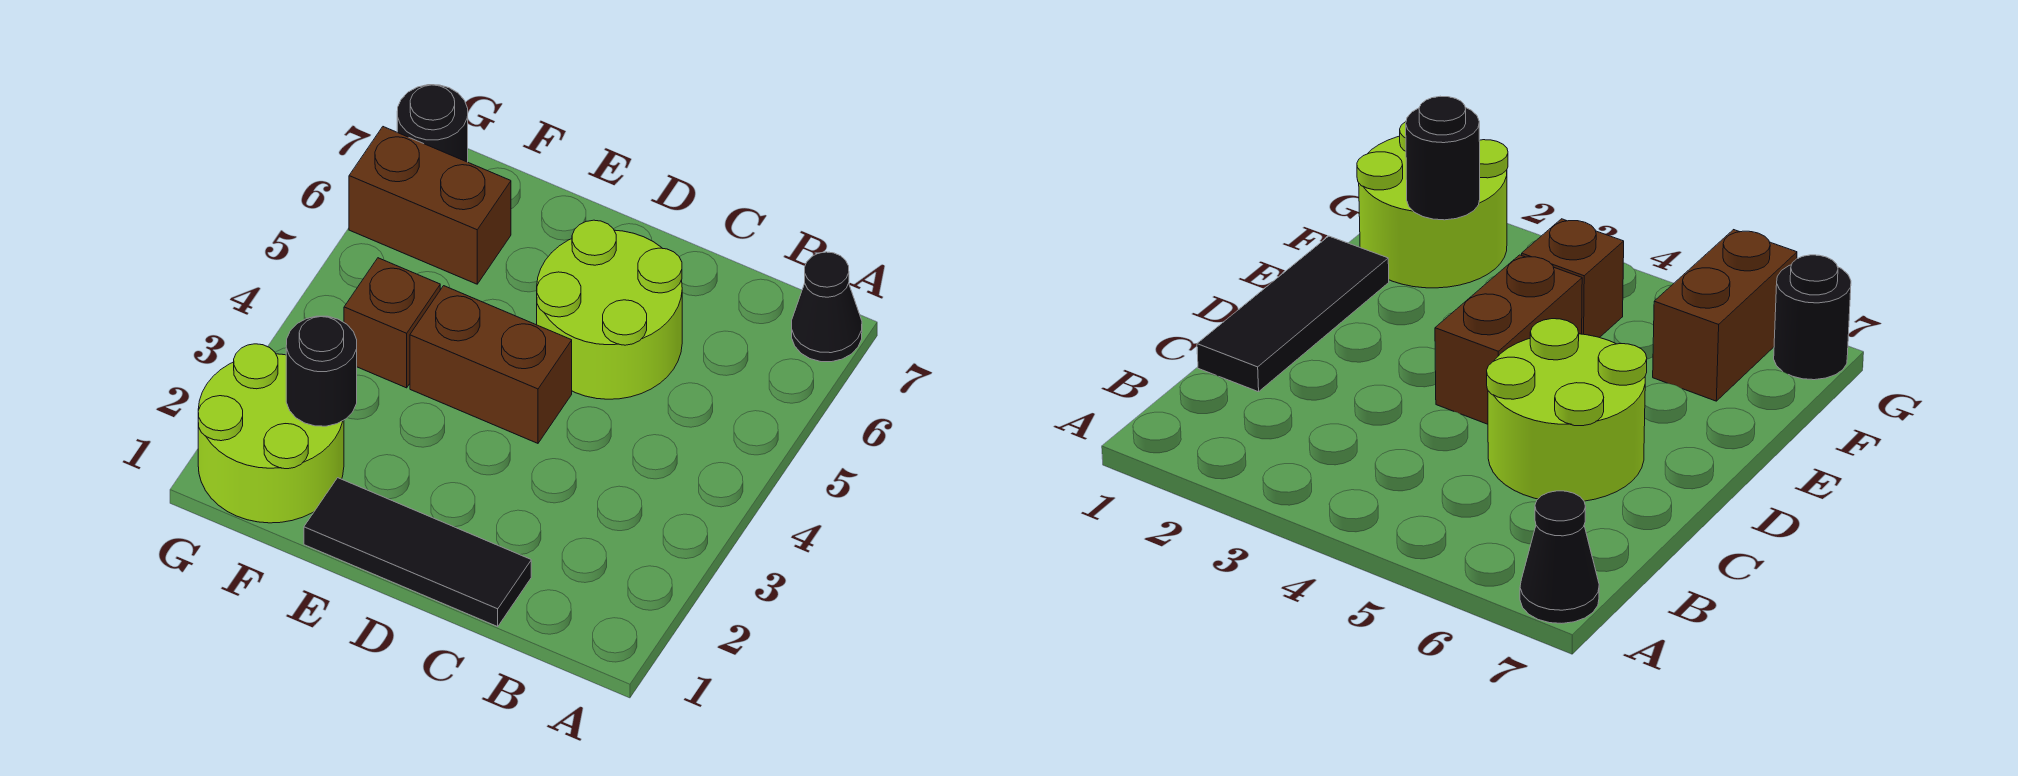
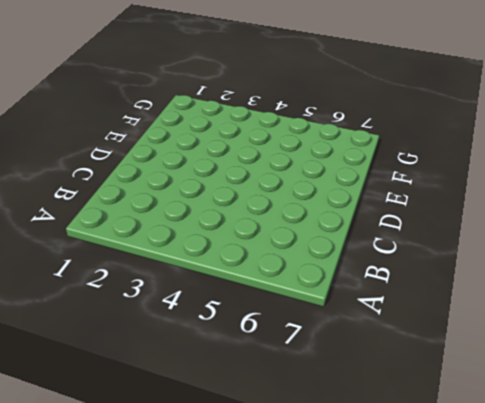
none -> black cone A7 level 1
none -> black tile C1:E1 level 1

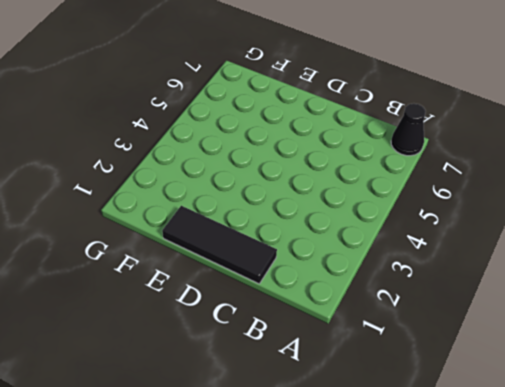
none -> lime round brick C5:D6 level 1
none -> brown brick D4:E4 level 1

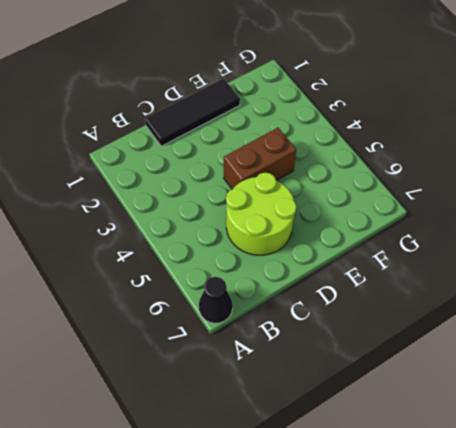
none -> lime round brick F1:G2 level 1
none -> brown brick F4 level 1

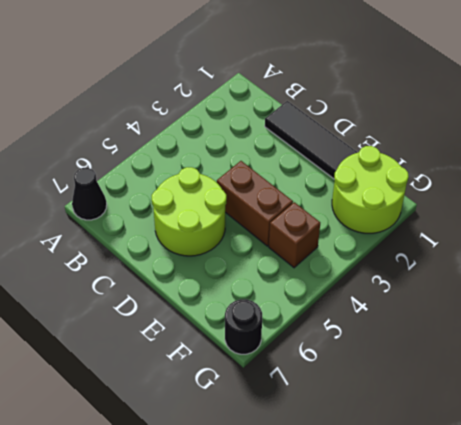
none -> brown brick F6:G6 level 1
none -> black round brick F2 level 2

